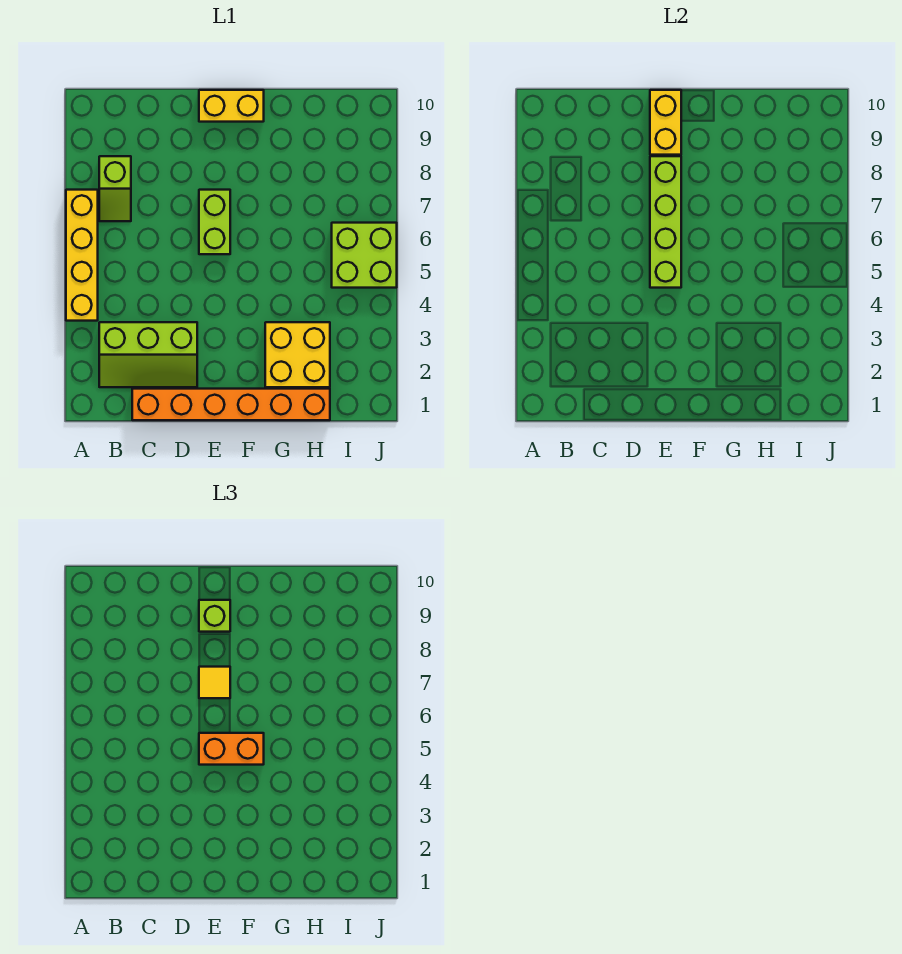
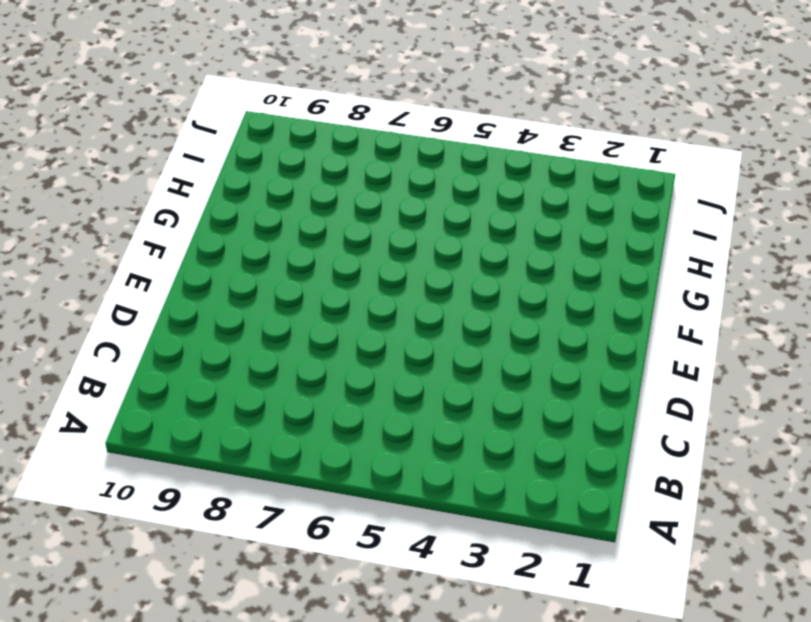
none -> yellow brick A4:A7 level 1
none -> lime slope B2:D3 level 1 top 3
none -> lime slope B7:B8 level 1 top 8

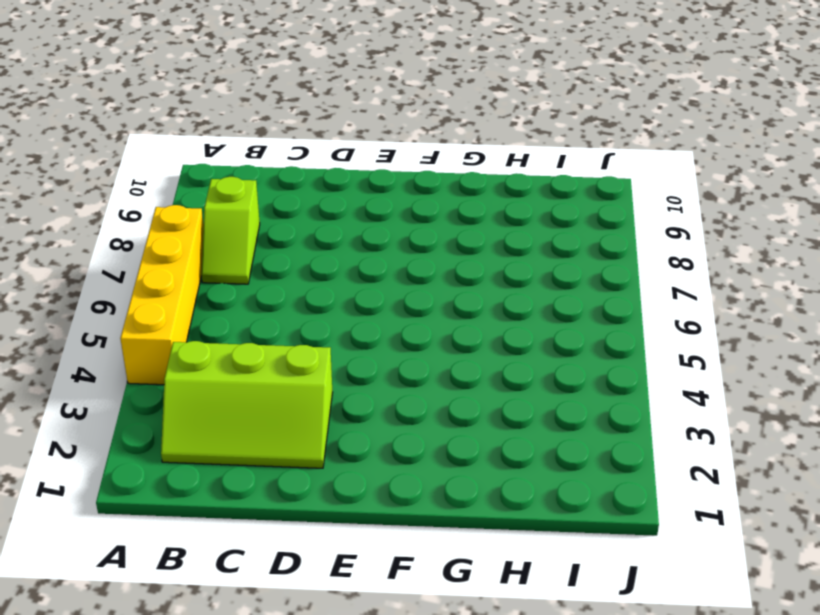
none -> orange brick C1:H1 level 1
none -> lime brick E6:E7 level 1
none -> yellow brick E10:F10 level 1

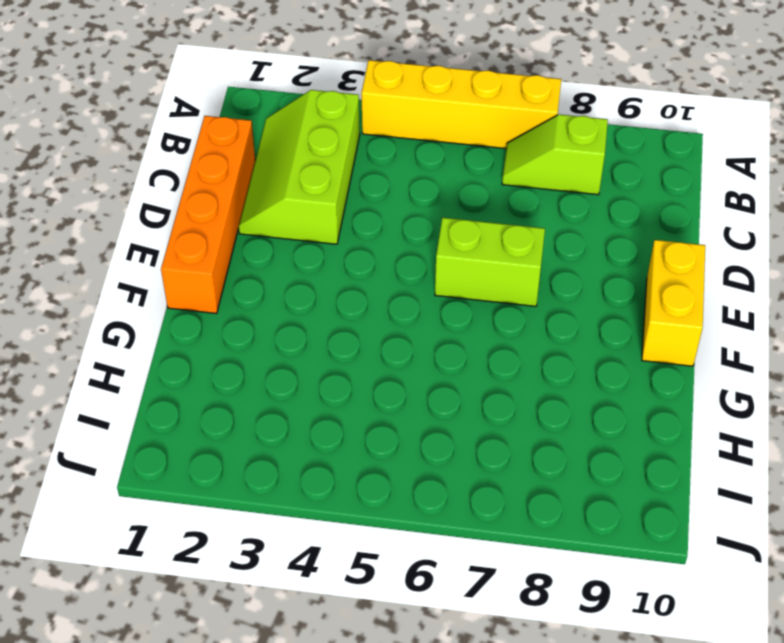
orange brick C1:F1 level 1 -> orange brick C1:H1 level 1
none -> yellow brick G2:H3 level 1
none -> lime brick I5:J6 level 1
none -> lime brick E5:E8 level 2

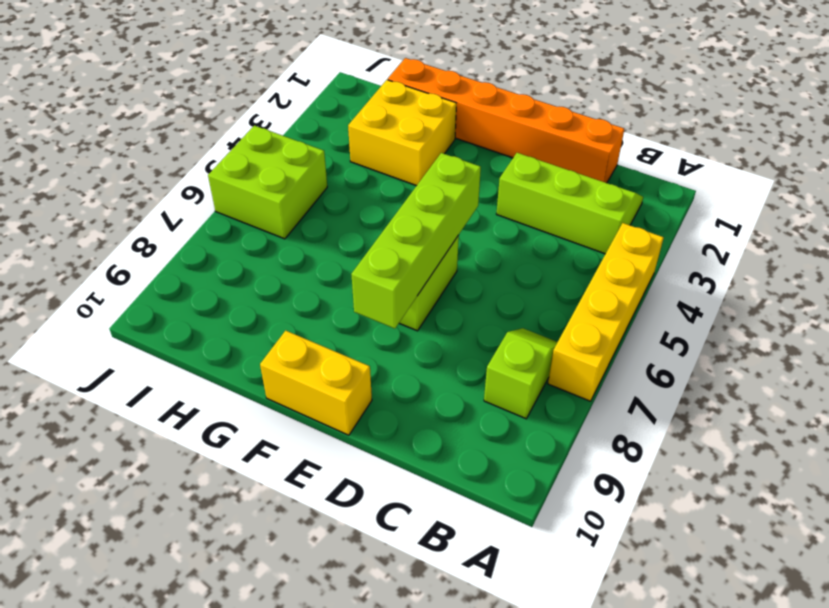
none -> yellow brick E9:E10 level 2
none -> orange brick E5:F5 level 3
none -> yellow tile E7 level 3

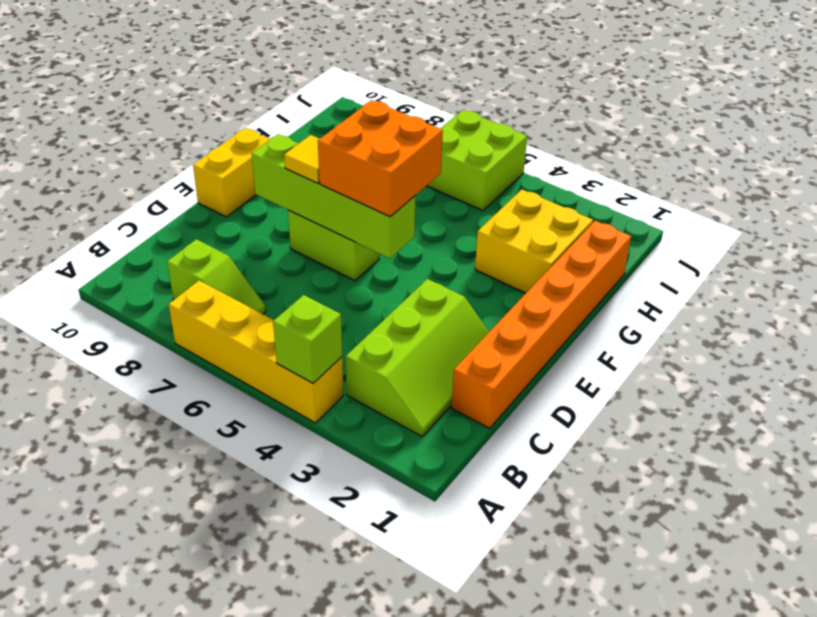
lime brick A4 level 2 -> lime brick E9 level 3
orange brick E5:F6 level 3 -> orange brick E5:F5 level 3
none -> yellow brick E9:E10 level 2

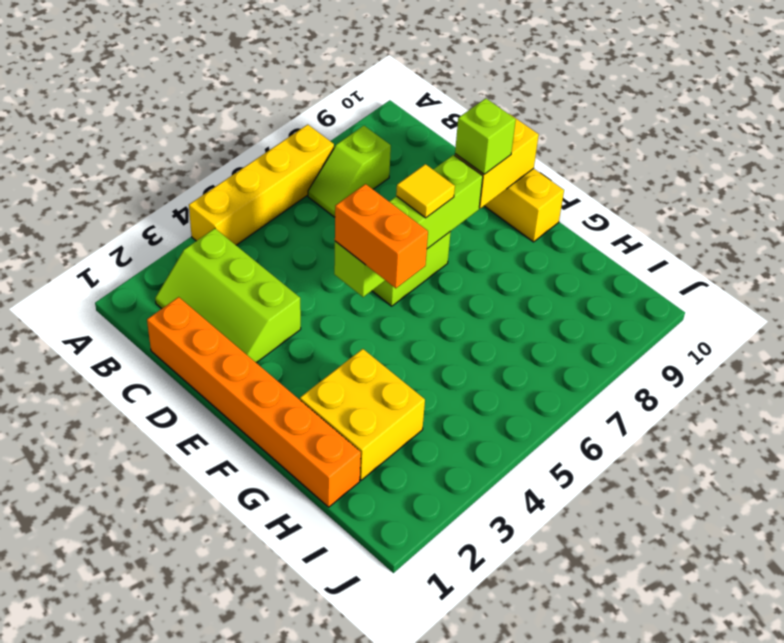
none -> lime brick I5:J6 level 1

